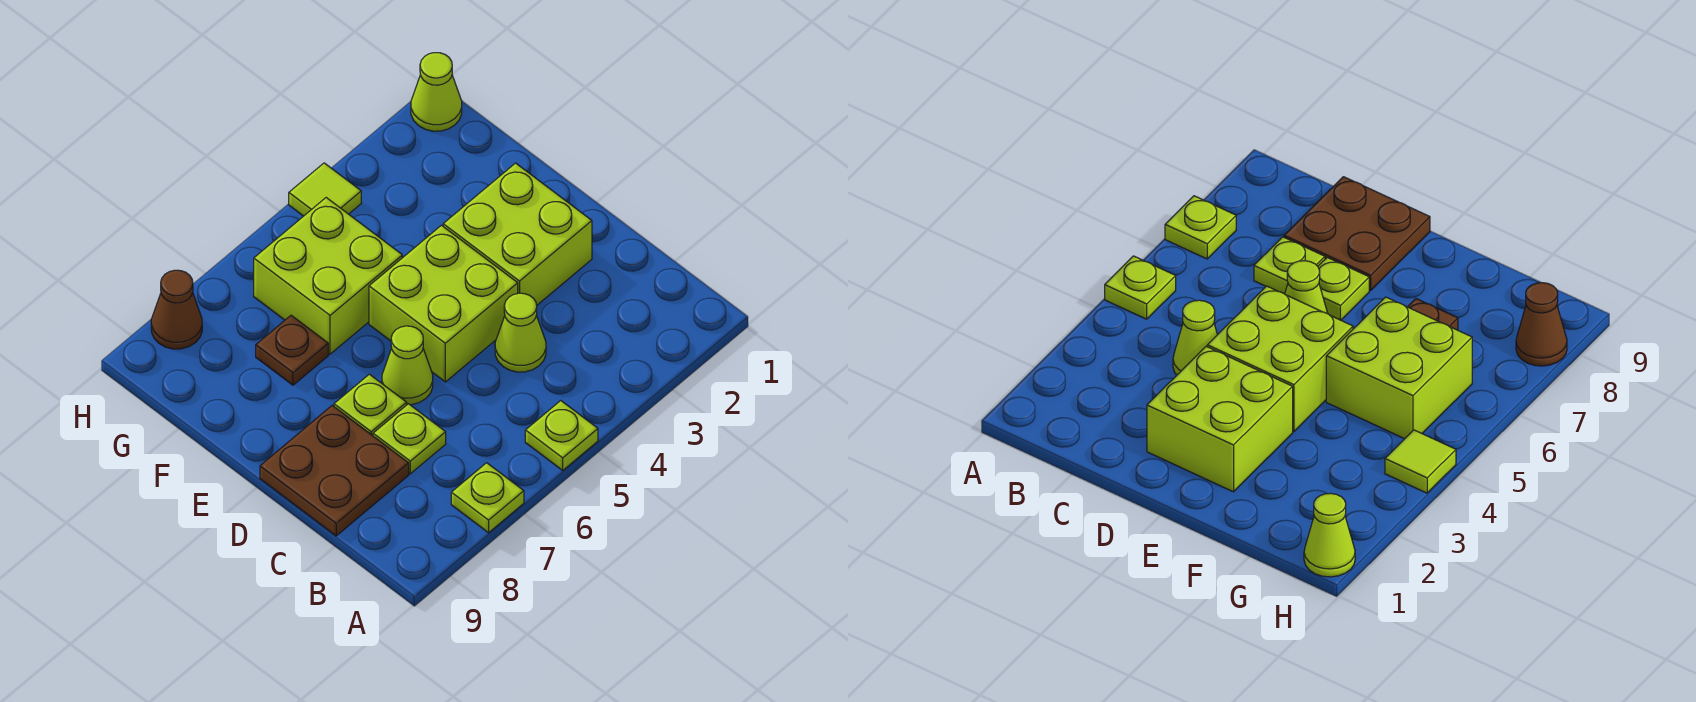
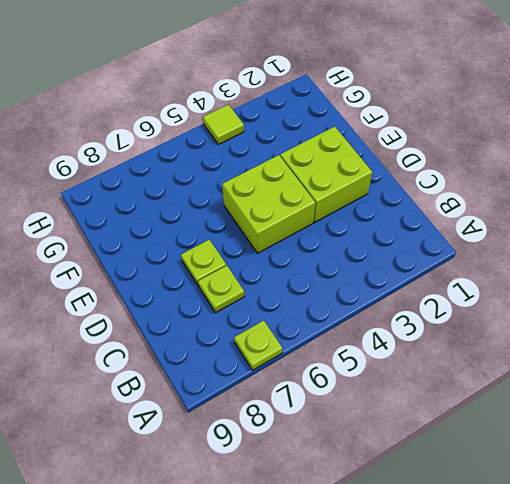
none -> lime plate A5 level 1
none -> lime cone C4 level 1
none -> brown plate C8:D9 level 1

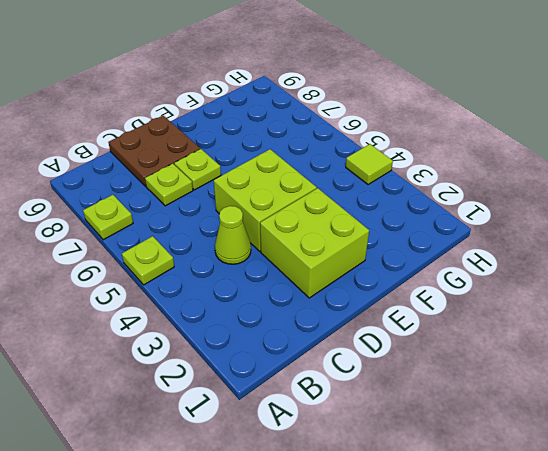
none -> lime cone D6 level 1
none -> lime brick F5:G6 level 1
none -> brown plate F7 level 1

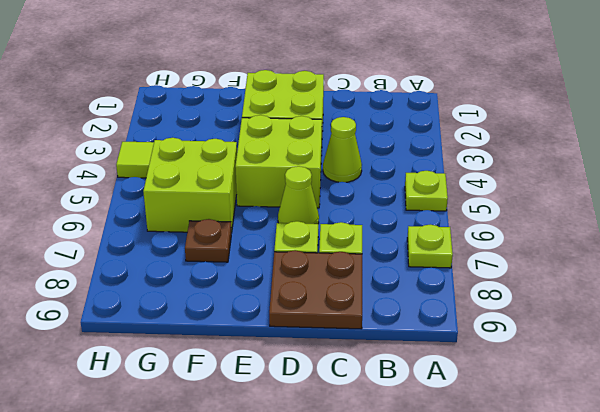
none -> lime cone H1 level 1
none -> brown cone H8 level 1

